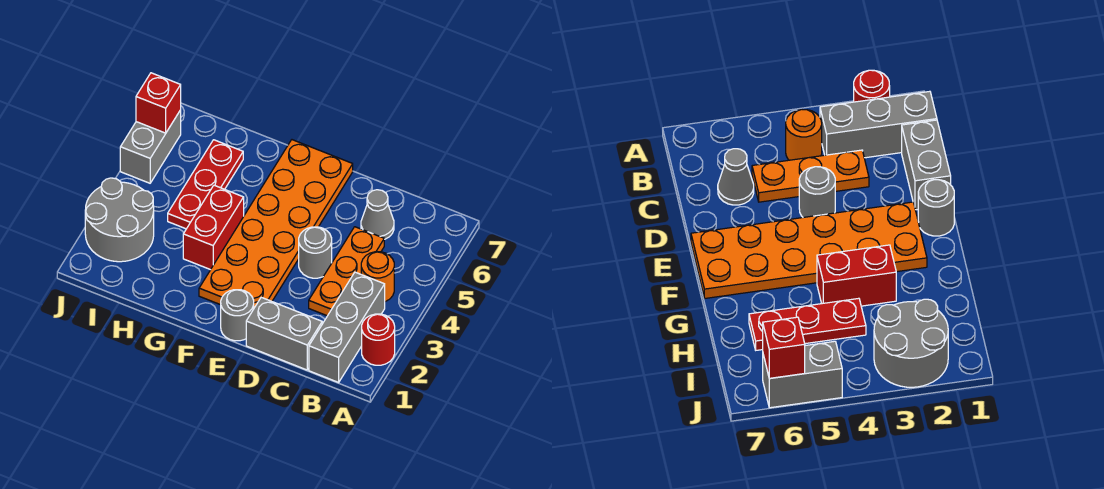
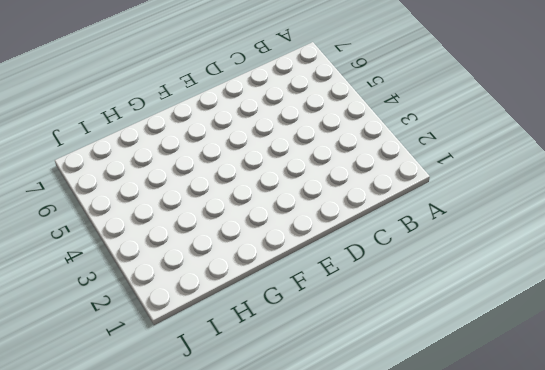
none -> red round brick A2 level 1
none -> grey brick B1:B3 level 1
none -> orange round brick B4 level 1

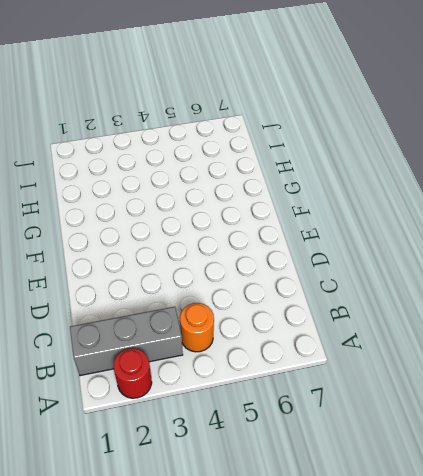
none -> grey brick C1:D1 level 1
none -> orange plate C3:C5 level 1
none -> grey cone C6 level 1

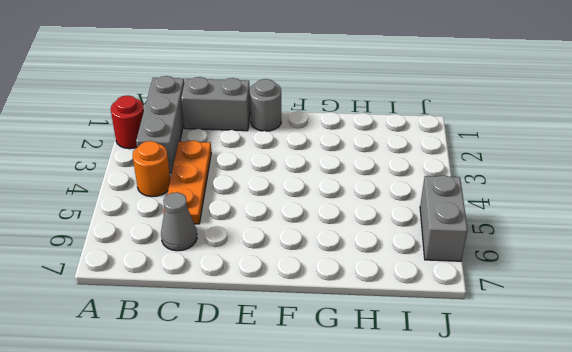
none -> grey round brick D4 level 1
none -> orange plate E2:F7 level 1
none -> red brick G3:G4 level 1

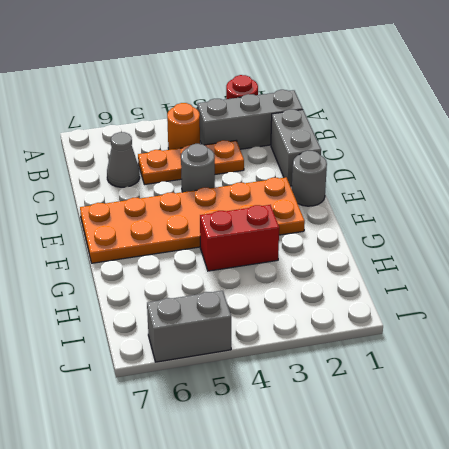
none -> red plate H4:H6 level 1
none -> grey round brick I2:J3 level 1
none -> red brick J6 level 2

